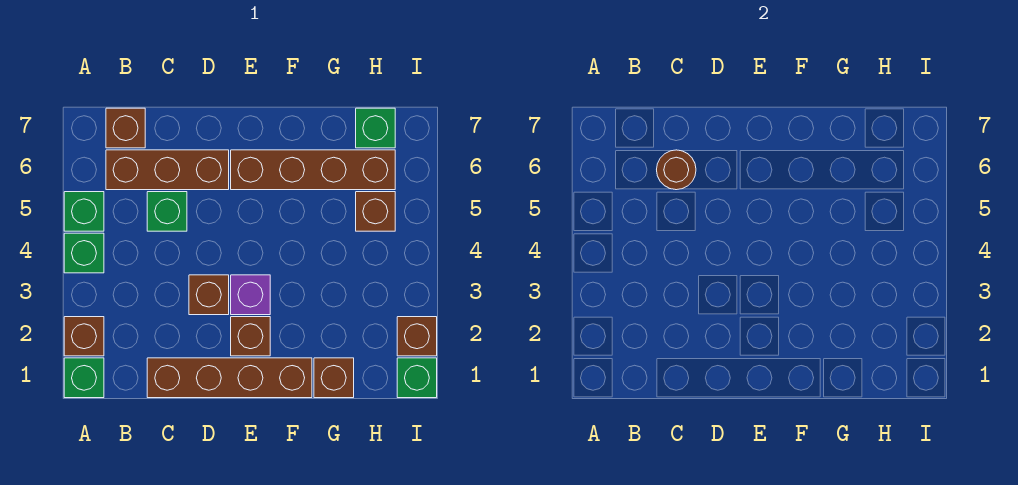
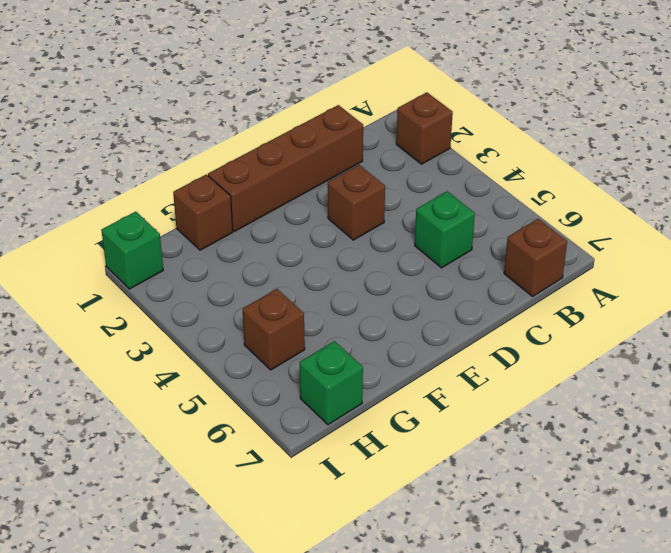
none -> green brick A1 level 1
none -> green brick A4 level 1
none -> green brick A5 level 1

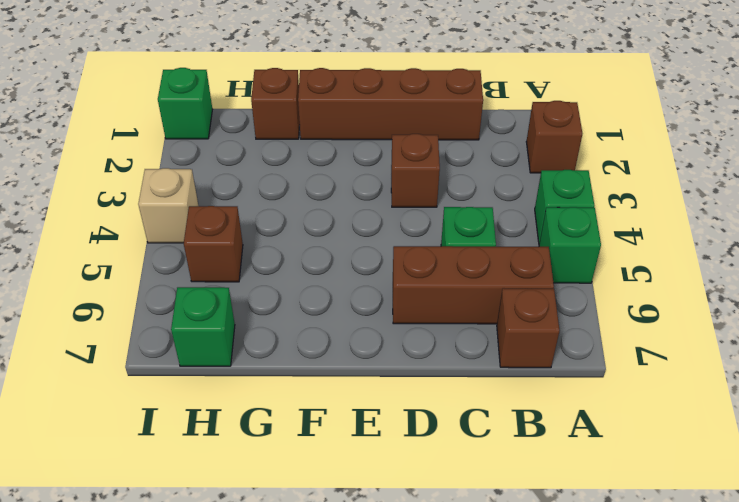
tan brick I4 level 1 -> none
none -> green brick A1 level 1
none -> brown brick E2 level 1
none -> purple brick E3 level 1

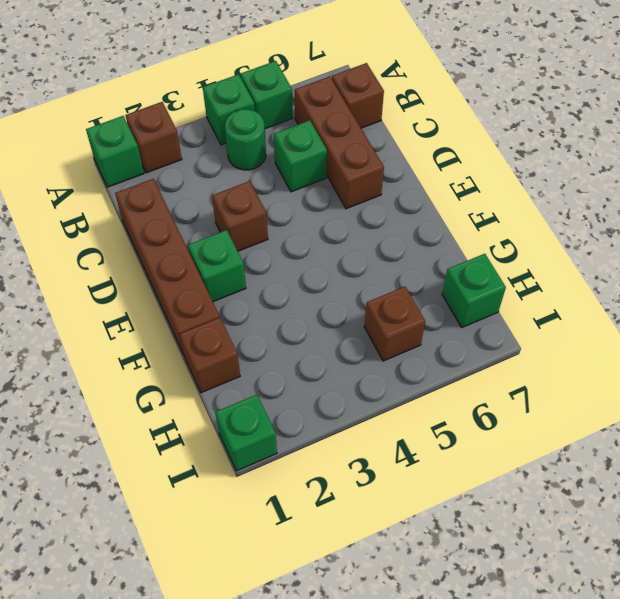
green round brick B4 level 1 -> none
green brick E2 level 1 -> brown brick E2 level 1
none -> purple brick E3 level 1
none -> brown brick E6:H6 level 1
none -> brown brick I2 level 1

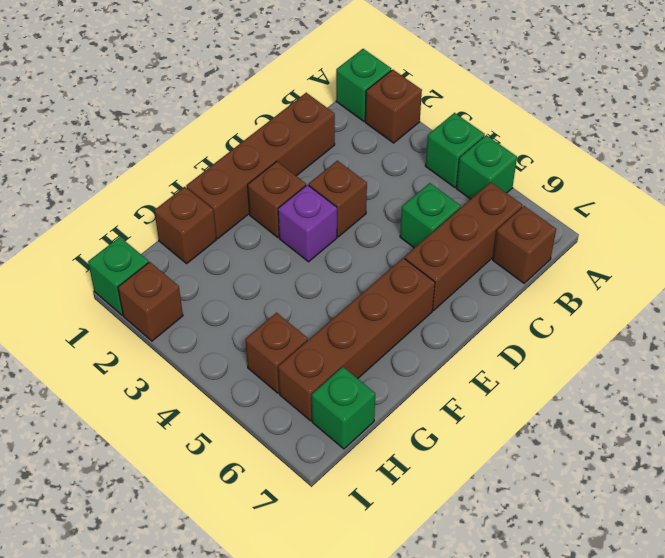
none -> brown round brick C6 level 2

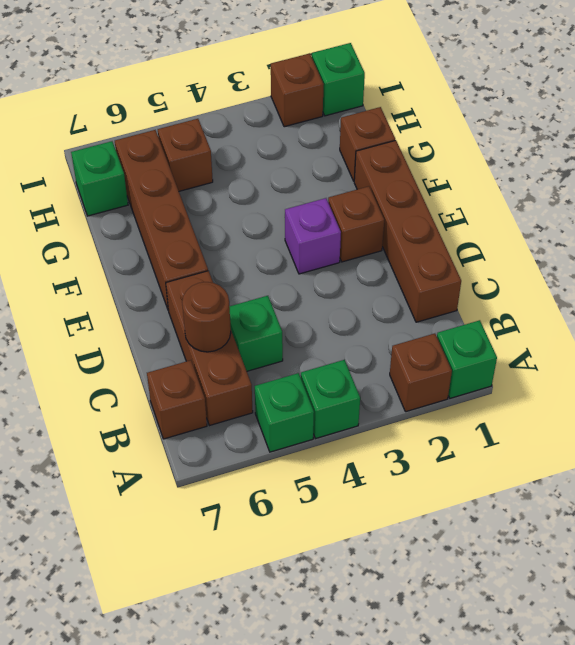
none -> brown brick D3 level 1

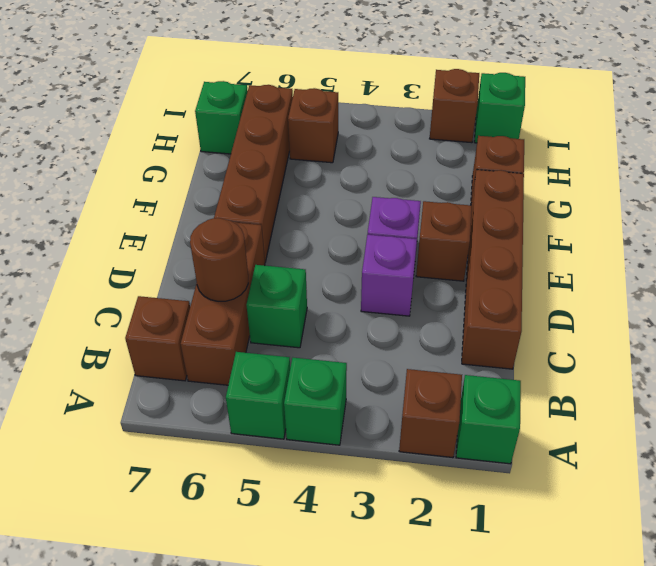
purple brick D3 level 1 -> brown brick D3 level 1

